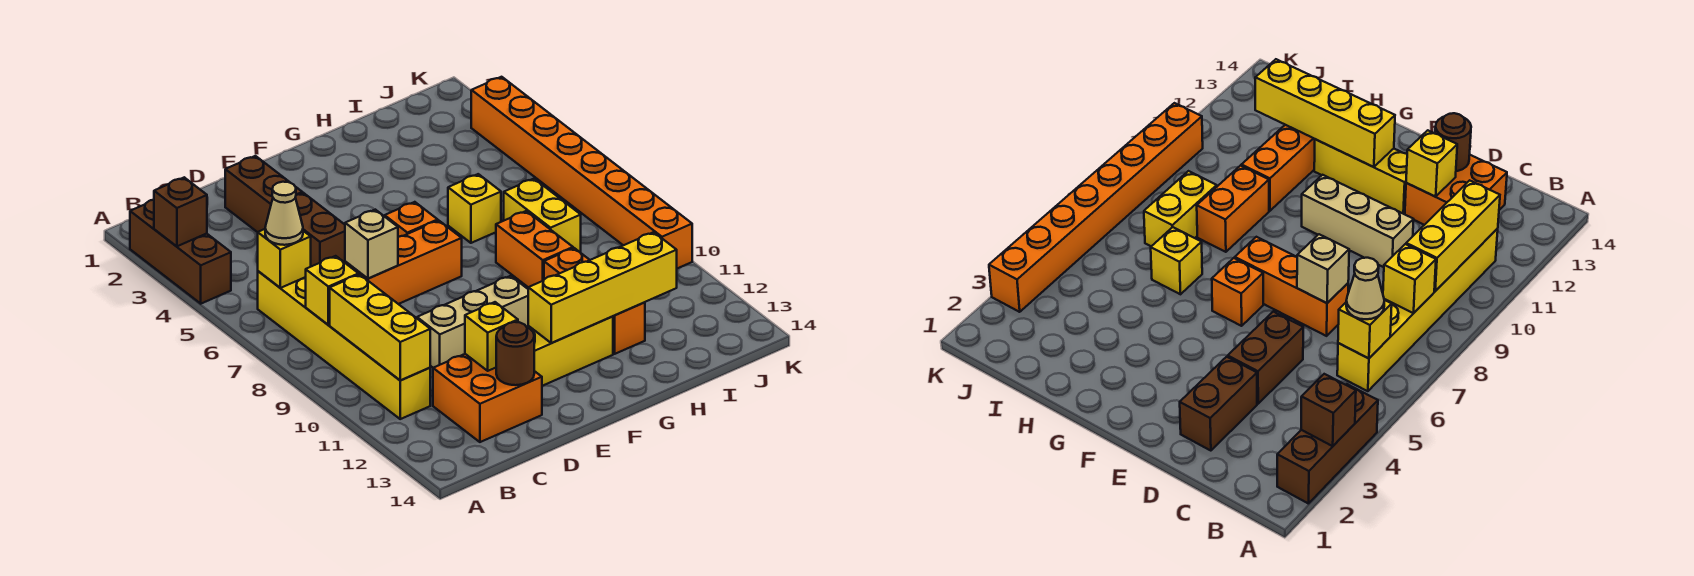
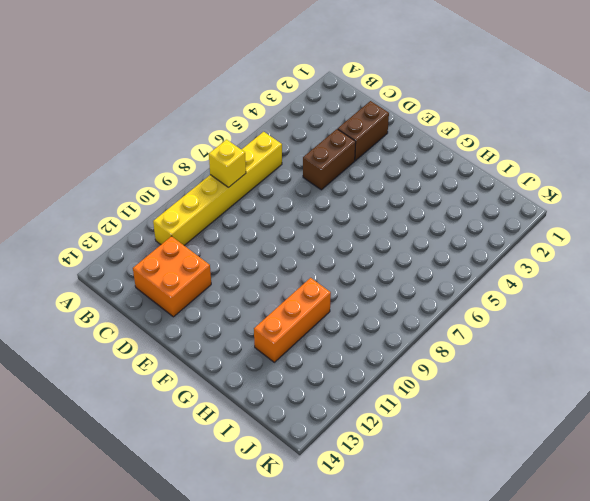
none -> brown brick A2:A4 level 1
none -> orange brick D7:F7 level 1
none -> tan brick D10:F10 level 1

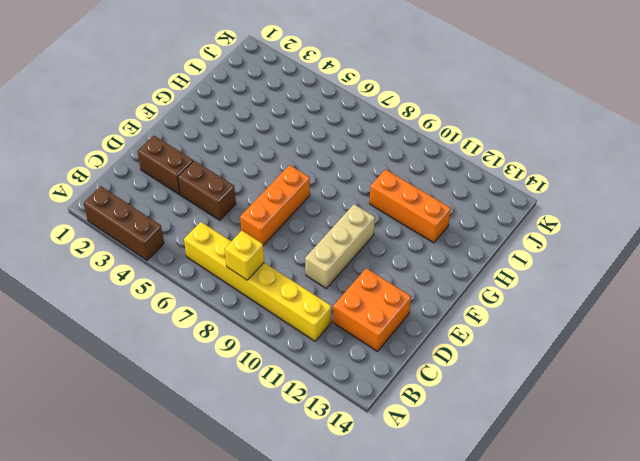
none -> yellow brick E12:G12 level 1
none -> orange brick F6 level 1
none -> yellow brick H6 level 1

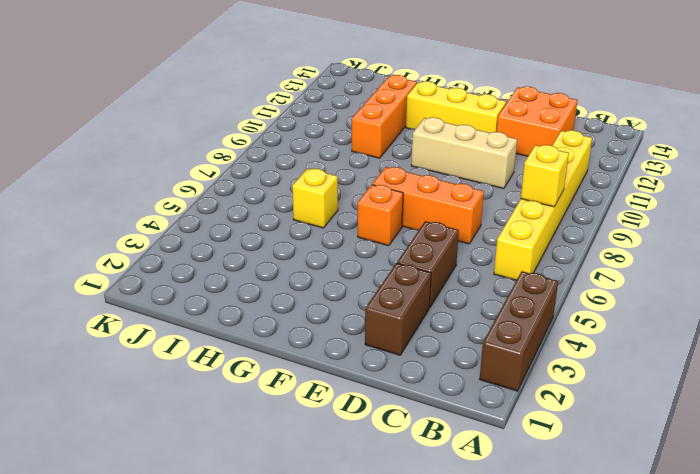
none -> orange brick H8:H9 level 1
none -> yellow brick I7:I8 level 1
none -> orange brick K3:K10 level 1

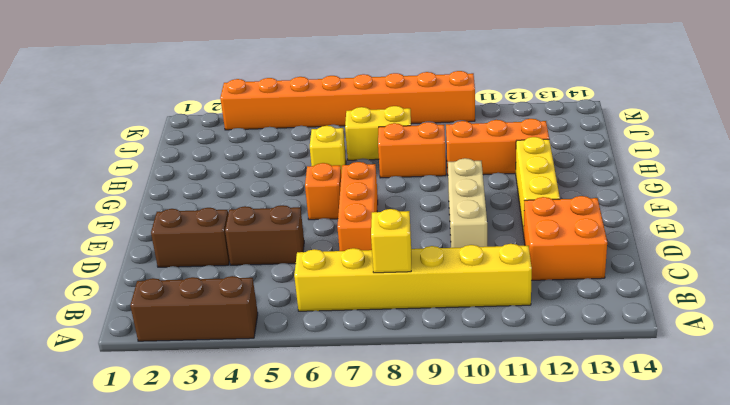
none -> brown brick A3 level 2
none -> yellow brick B6 level 2
none -> yellow brick B9:B11 level 2

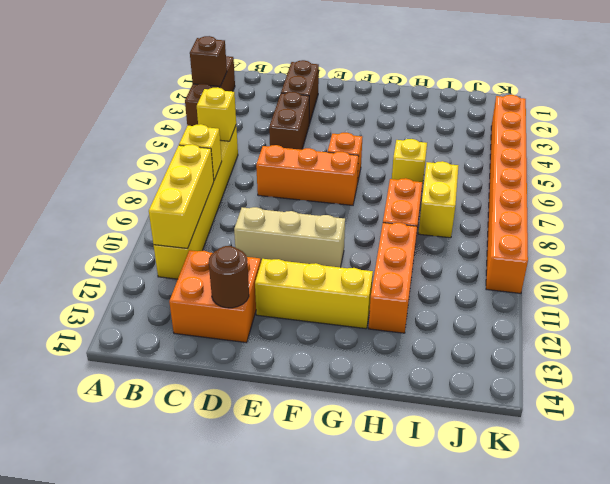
none -> tan brick D7 level 2
none -> yellow brick D12 level 2
none -> yellow brick F12:I12 level 2

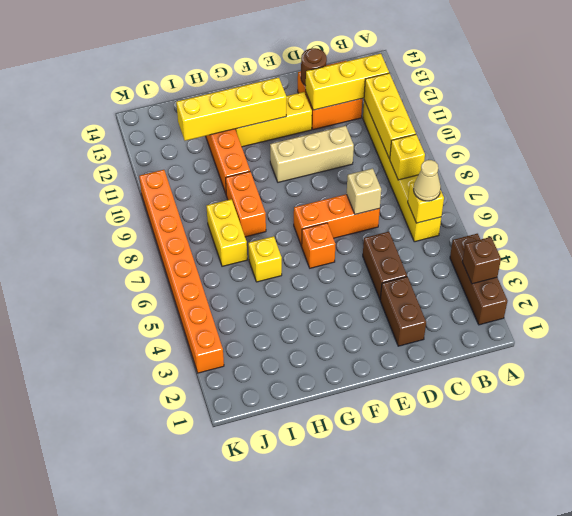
yellow brick B12:D12 level 2 -> yellow brick D12 level 2

